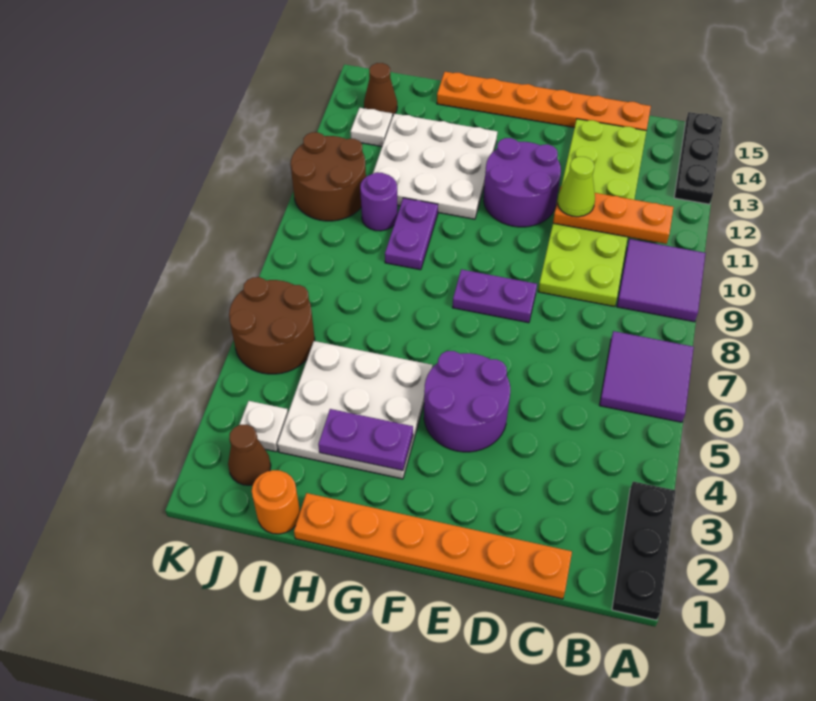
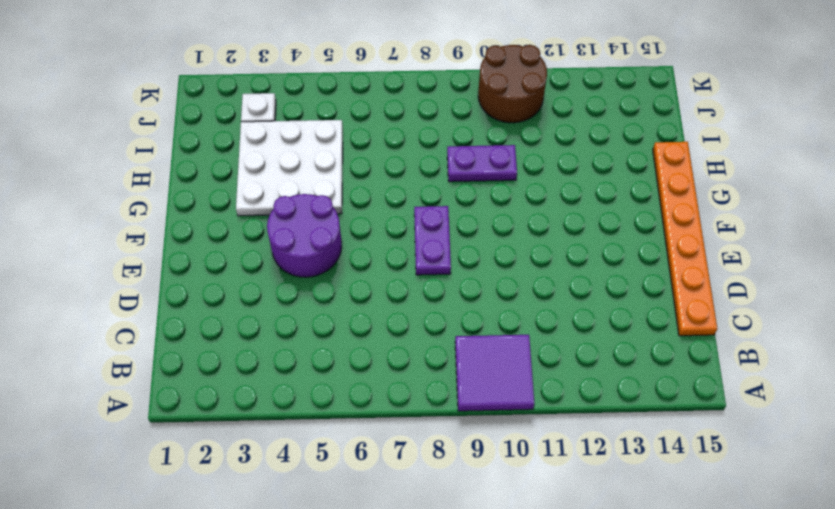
none -> black plate A1:A3 level 1
none -> purple tile A6:B7 level 1
none -> black plate A13:A15 level 1

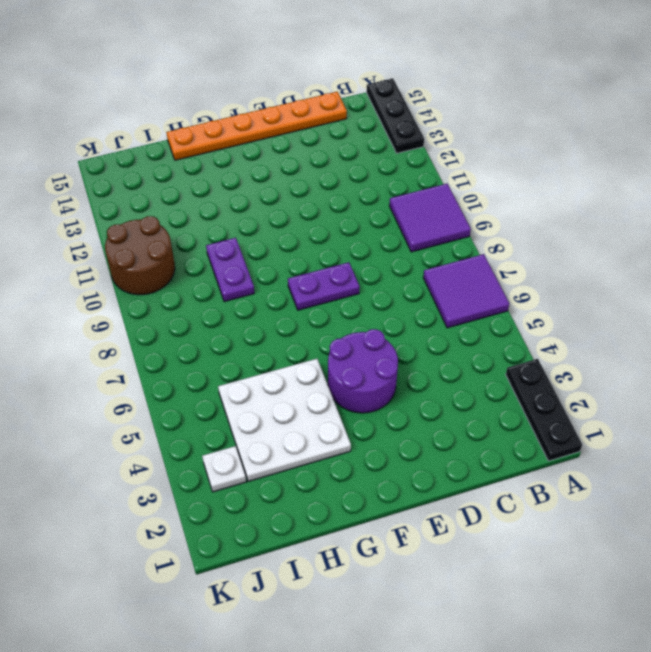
none -> orange plate C1:H1 level 1
none -> lime plate C9:D14 level 1
none -> purple round brick E11:F12 level 1

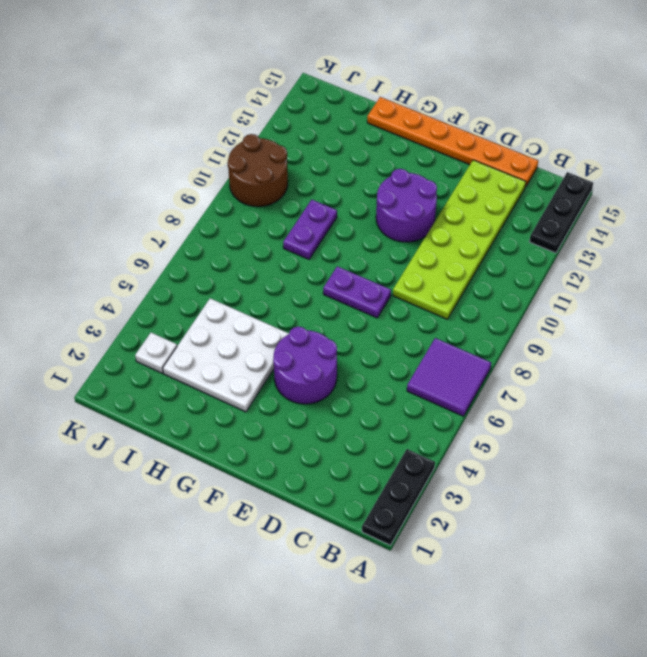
none -> purple tile A9:B10 level 1
none -> orange plate C1:H1 level 1
none -> white plate G11:I13 level 1

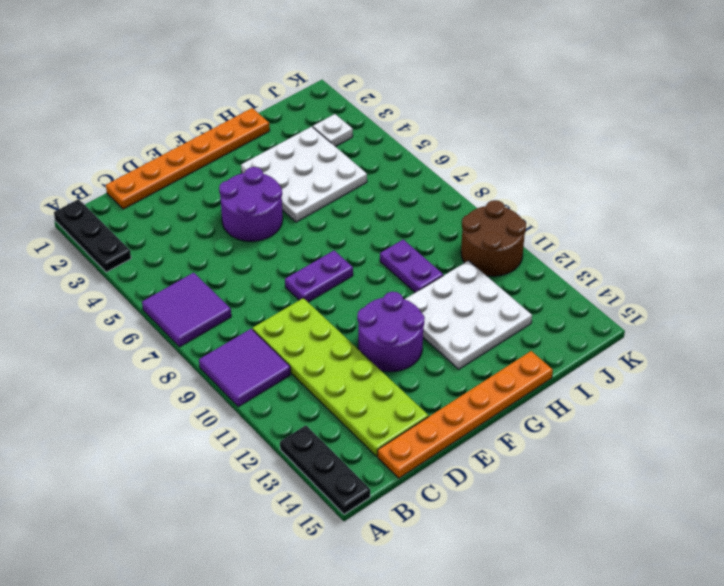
none -> orange round brick I1 level 1
none -> purple round brick I10 level 1
none -> brown cone J2 level 1

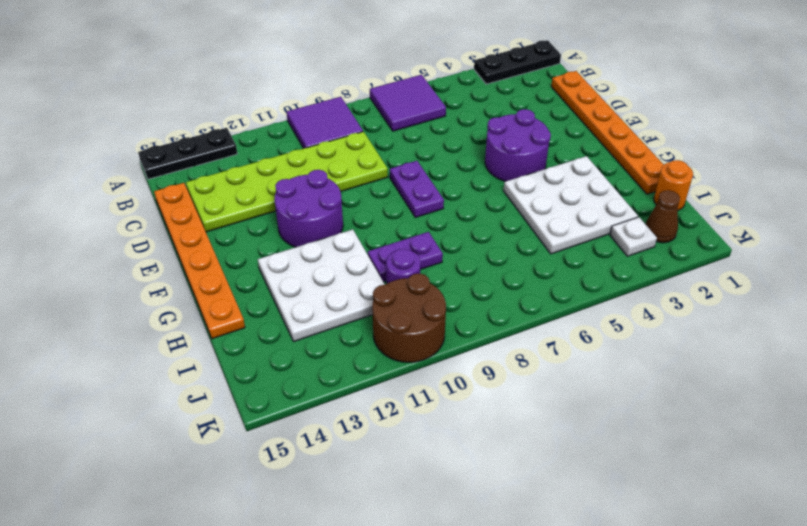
none -> brown round brick J5:K6 level 1
none -> white plate J13 level 1
none -> brown cone J14 level 1

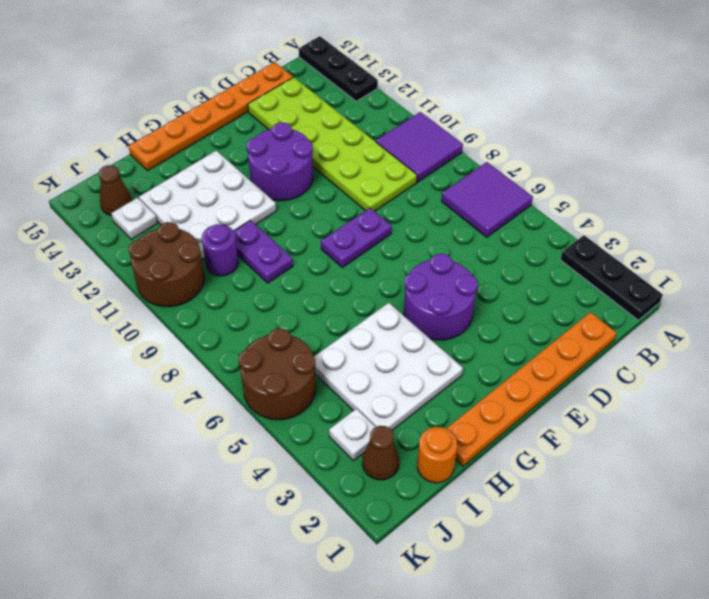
none -> orange plate B11:D11 level 2
none -> purple plate G3:H3 level 2
none -> lime cone D11 level 3

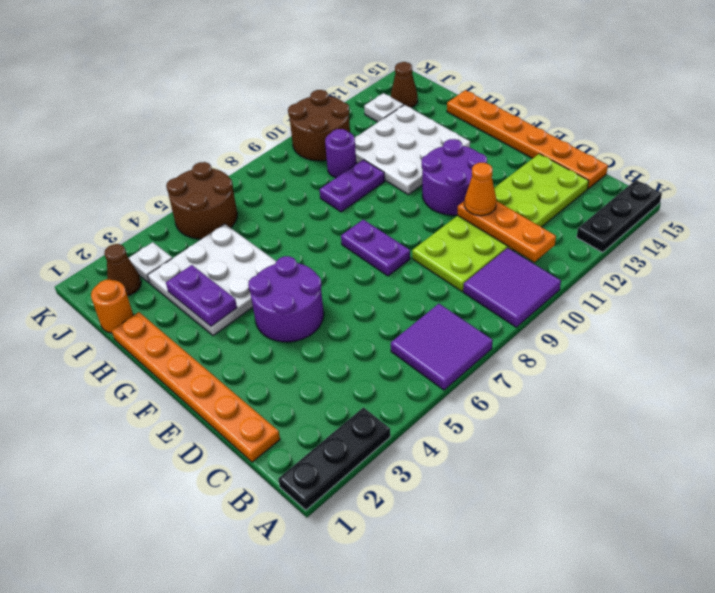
orange cone D11 level 3 -> lime cone D11 level 3

